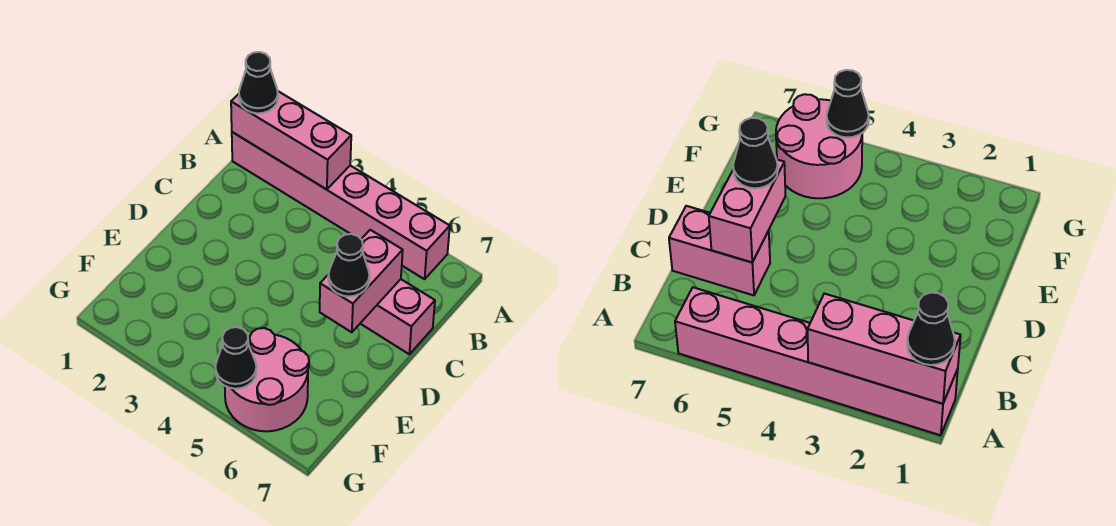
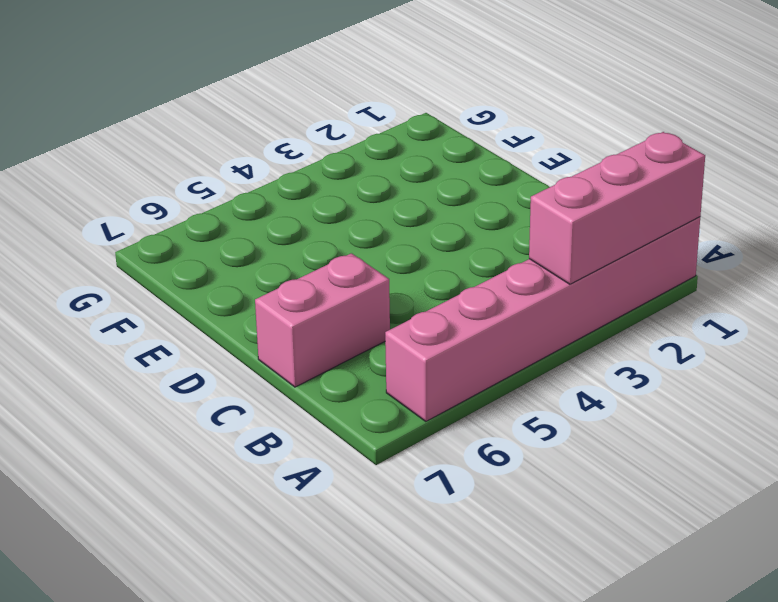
none -> pink round brick F5:G6 level 1
none -> pink brick C6:D6 level 2

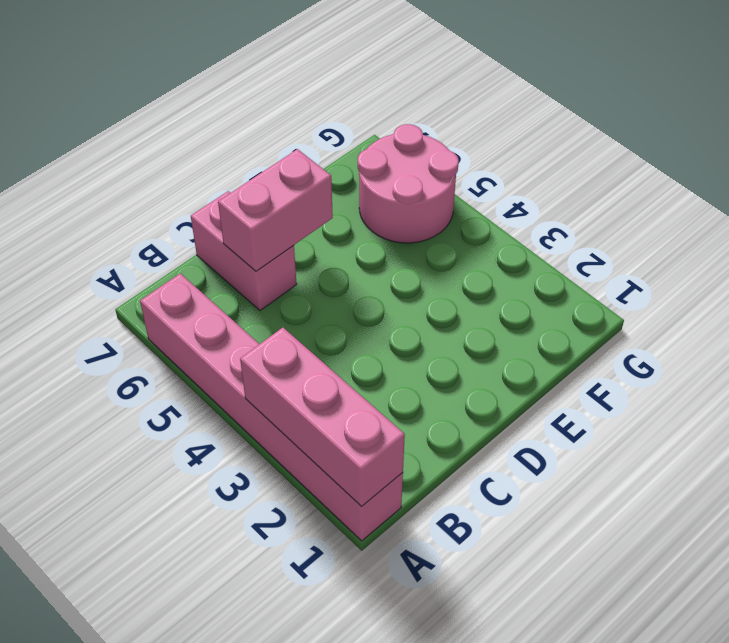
none -> black cone G5 level 2
none -> black cone A1 level 3

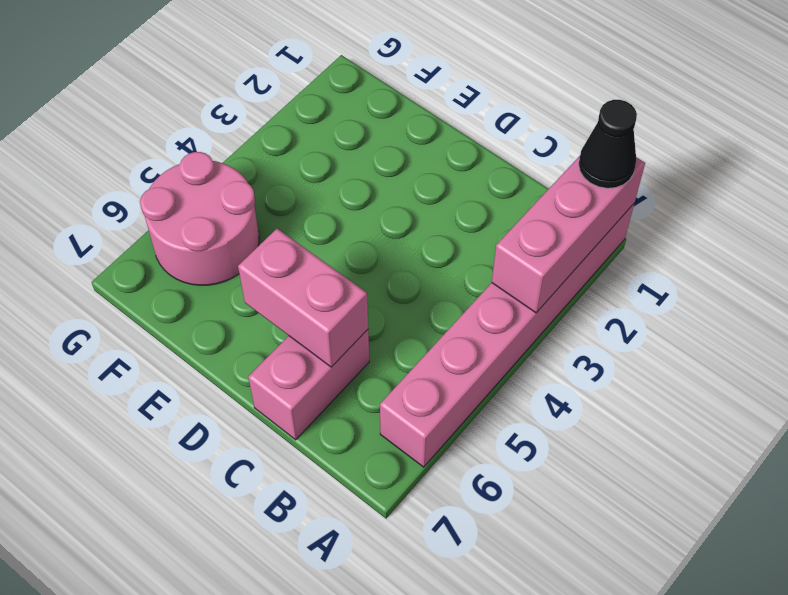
none -> black cone G5 level 2
none -> black cone D6 level 3

